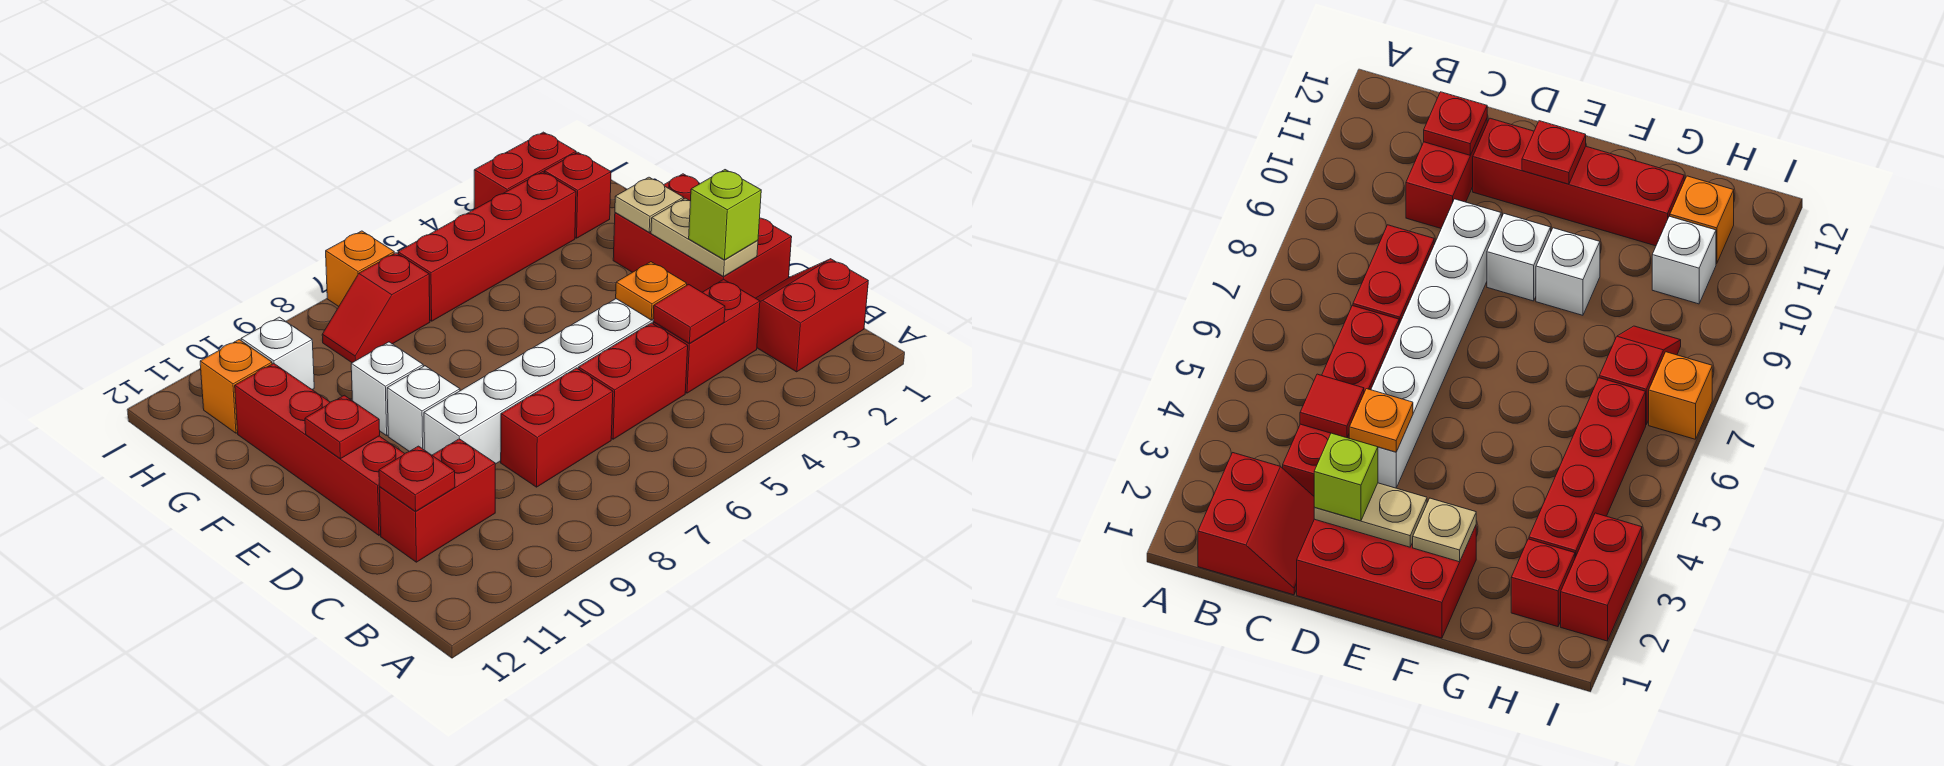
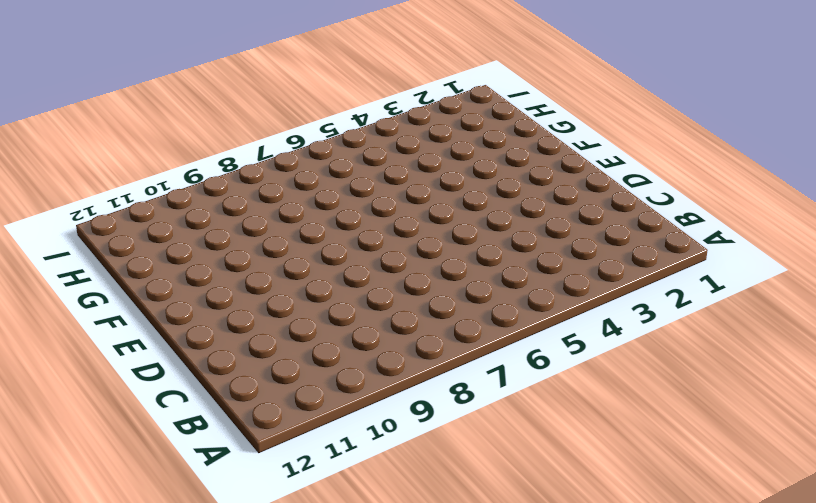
none -> red slope B1:C2 level 1 top B
none -> red brick C3:C4 level 1
none -> red brick C5:C6 level 1

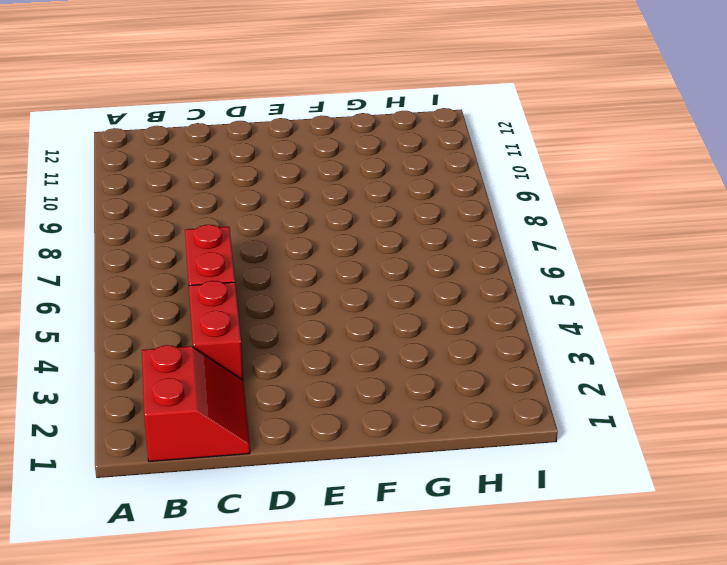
none -> red brick C7:C8 level 1
none -> red brick C10:C11 level 1
none -> red brick D1:F2 level 1

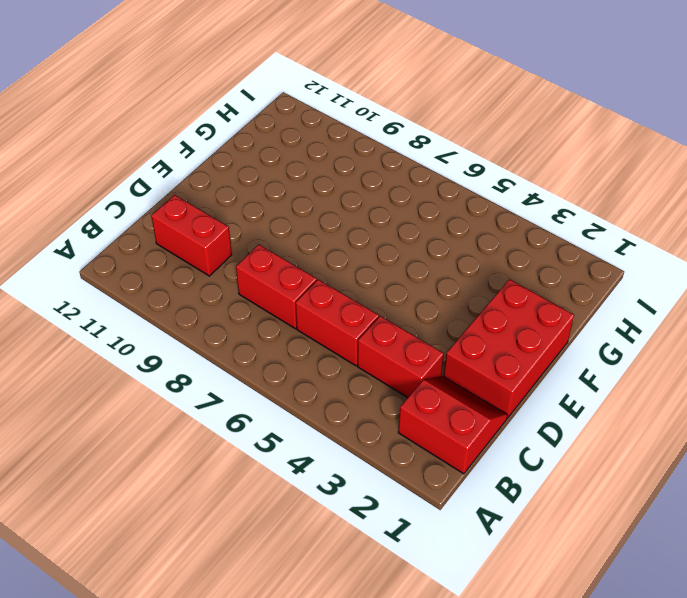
none -> white brick D4:D9 level 1
none -> red brick D11:G11 level 1
none -> white brick E9 level 1

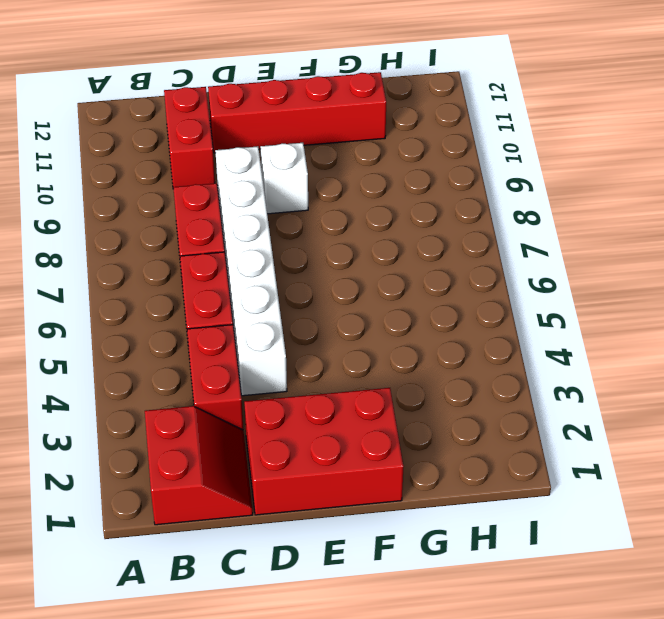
none -> white brick F9 level 1
none -> red brick H2 level 1
none -> red brick H3:H6 level 1

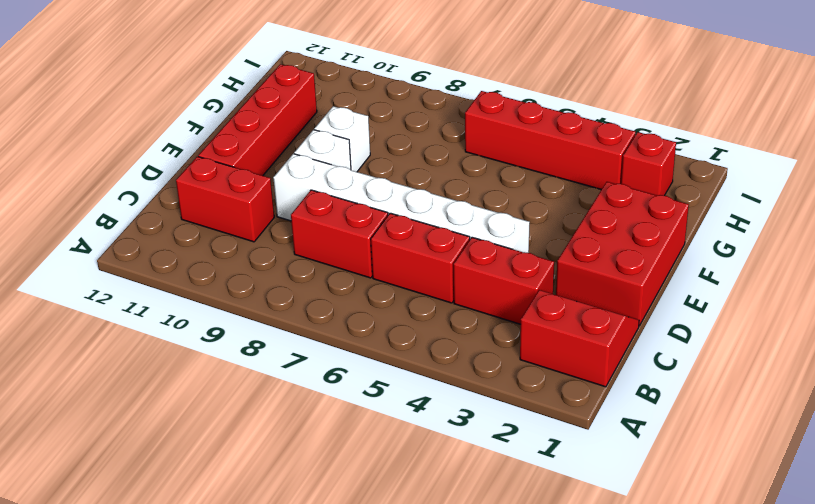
none -> red slope H7:H8 level 1 top 7
none -> white brick H10 level 1
none -> orange brick H11 level 1

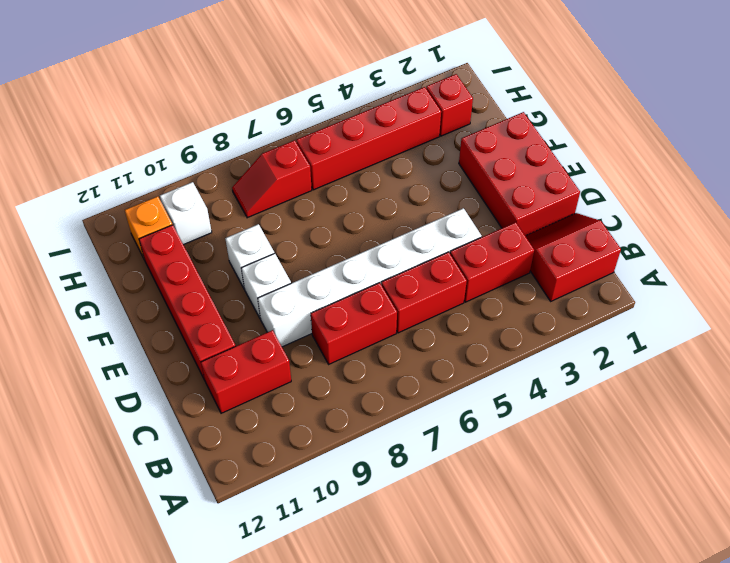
none -> red brick I2:I3 level 1
none -> orange brick I7 level 1
none -> red tile C4 level 2

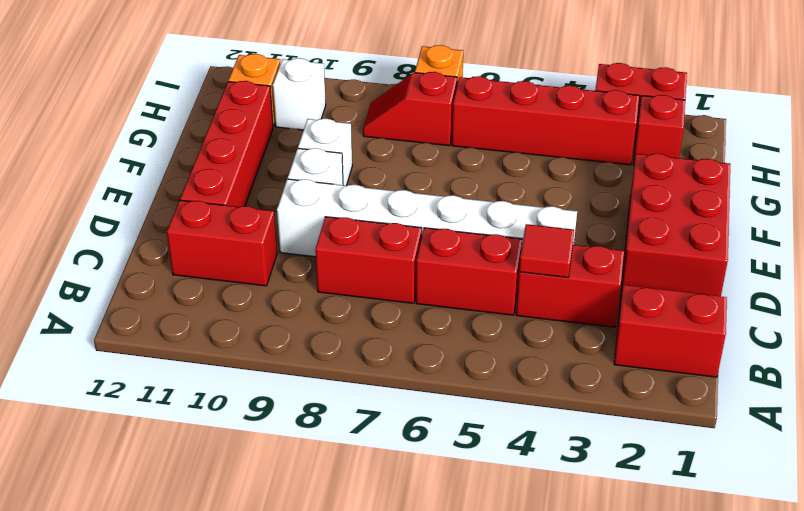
none -> red plate C11 level 2
none -> tan plate D2:E2 level 2
none -> orange plate D4 level 2

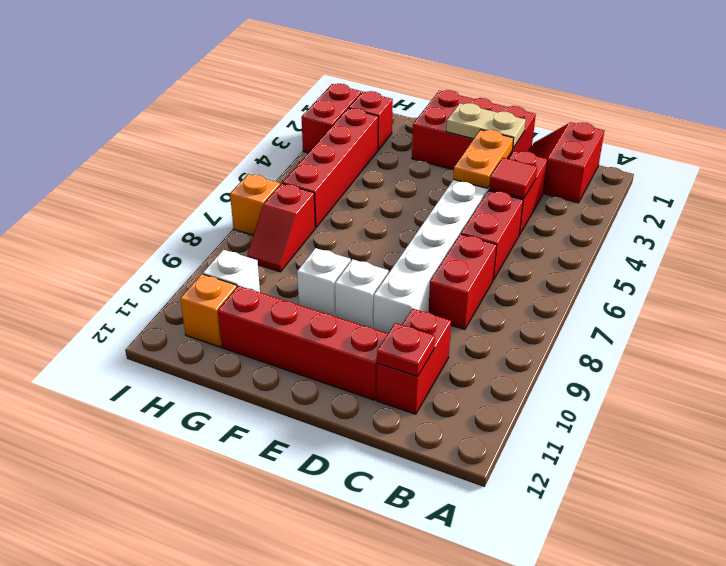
orange plate D3:D4 level 2 -> orange plate D4 level 2
none -> red plate E11 level 2
none -> tan plate F2 level 2
none -> lime brick D2 level 3

